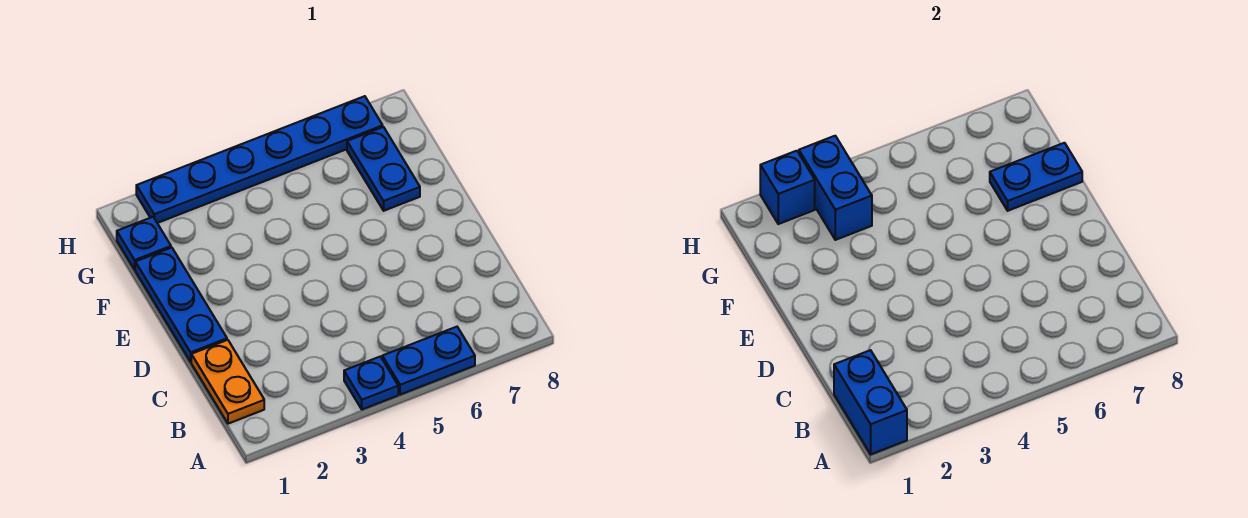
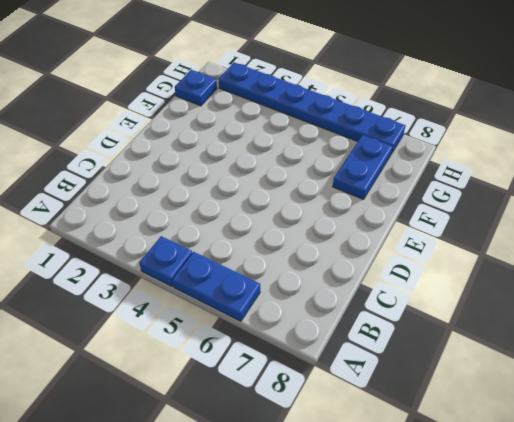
none -> orange plate B1:C1 level 1
none -> blue plate D1:F1 level 1

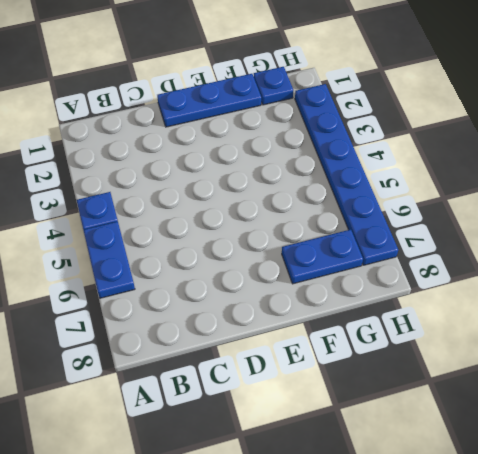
none -> orange plate B1:C1 level 1
none -> blue brick A1:B1 level 2

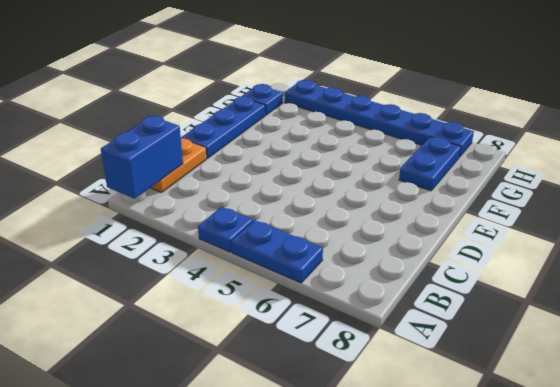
none -> blue plate F7:F8 level 2
none -> blue brick G3:H3 level 2

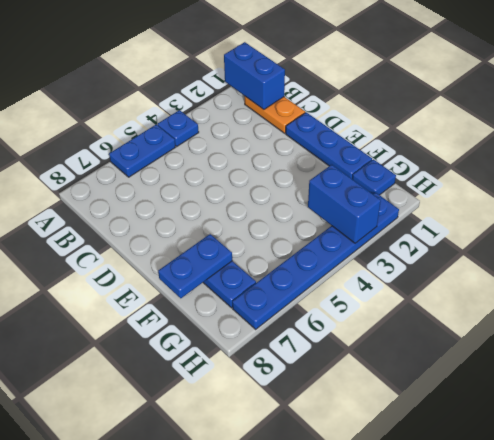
none -> blue brick H2 level 2

